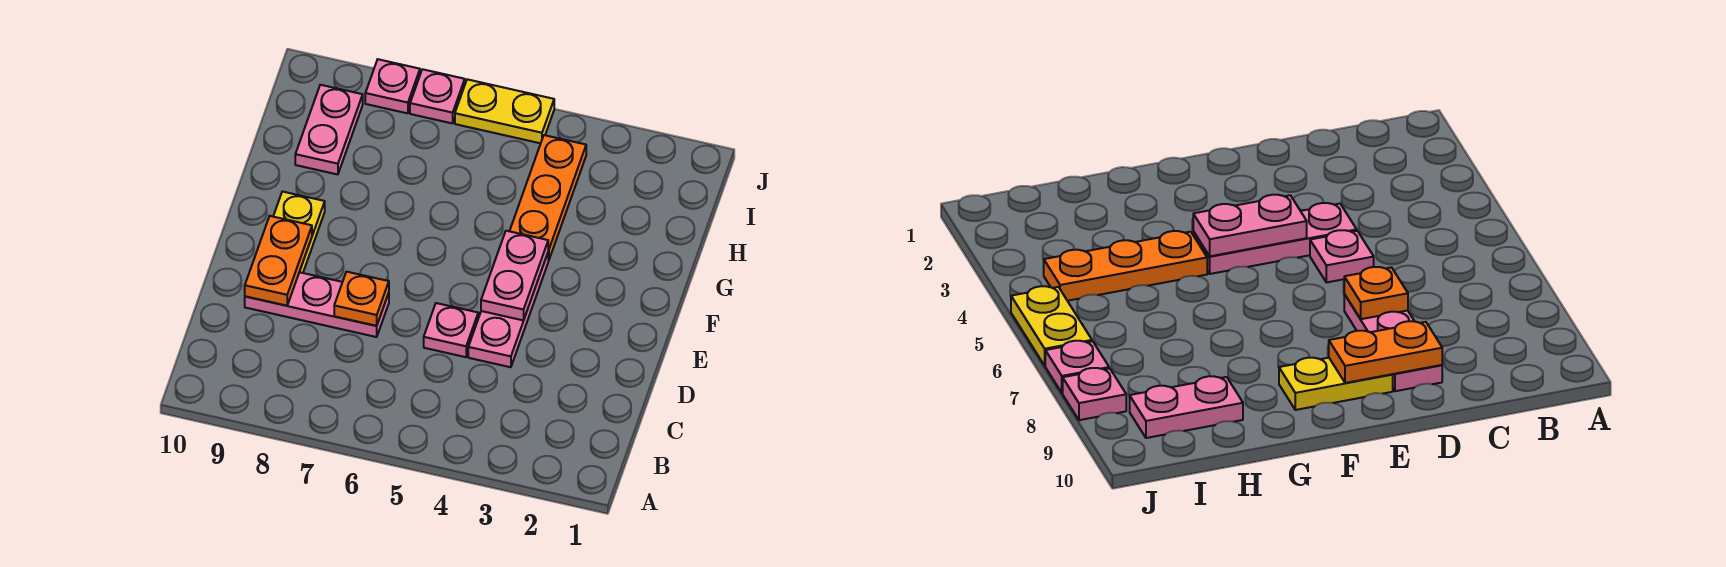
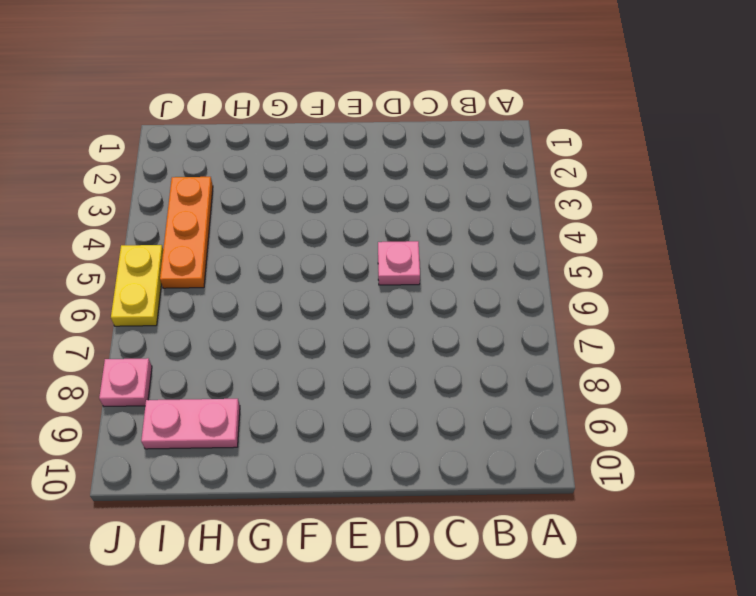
orange plate I3:I5 level 1 -> orange plate G4:I4 level 1
none -> pink plate D4:F4 level 1
none -> pink plate D7:D9 level 1
none -> yellow plate E9:F9 level 1

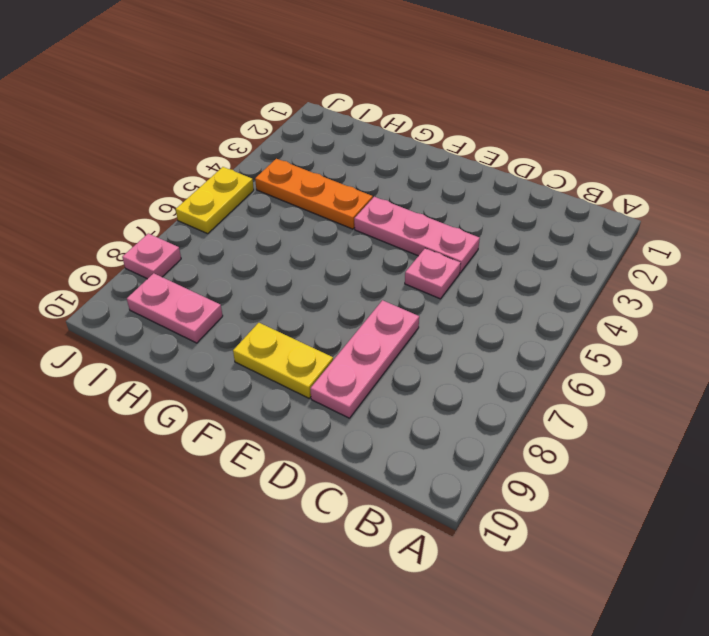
none -> pink plate J7 level 1
none -> orange plate D7 level 2
none -> orange plate D9:E9 level 2

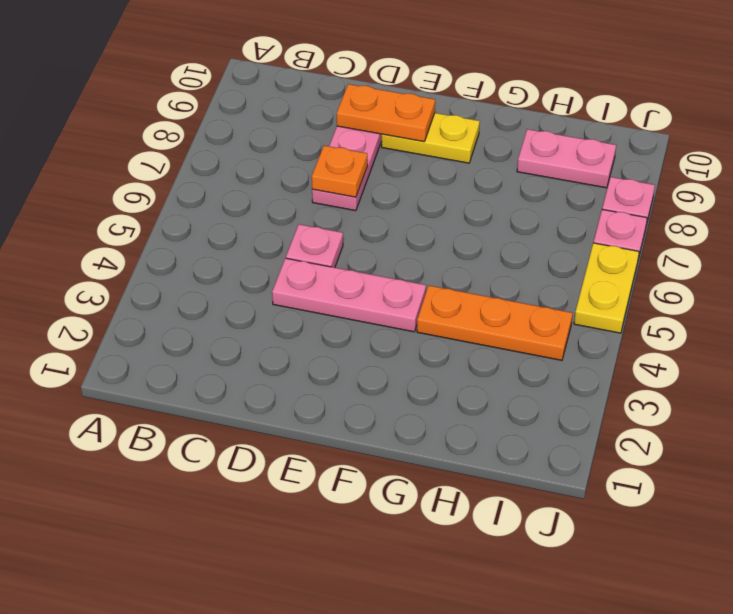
none -> pink plate E4:F4 level 2

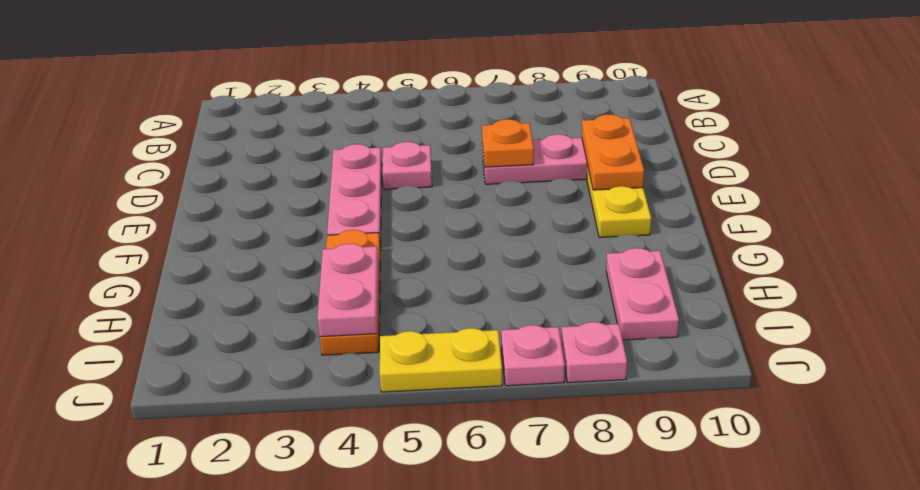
pink plate H4:I4 level 2 -> pink plate E4:F4 level 2

